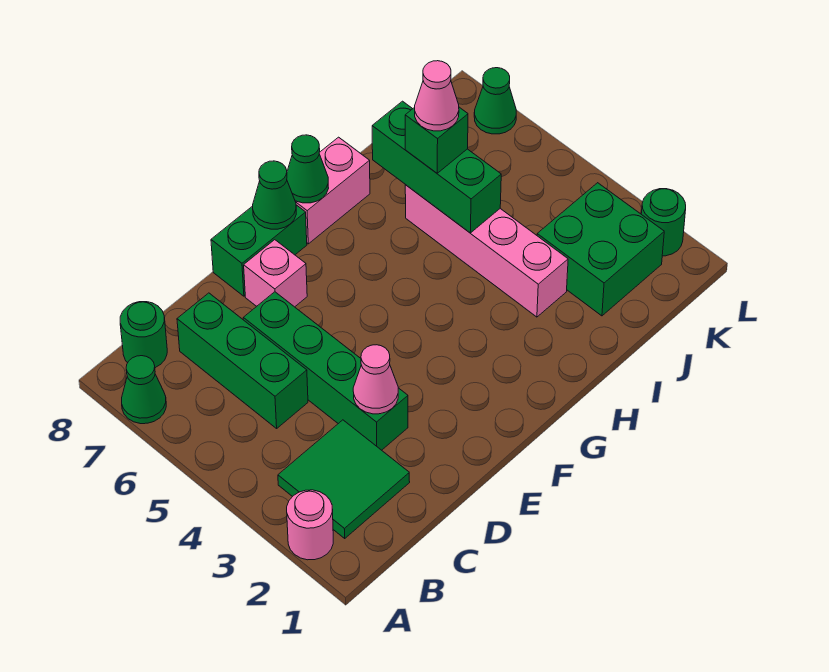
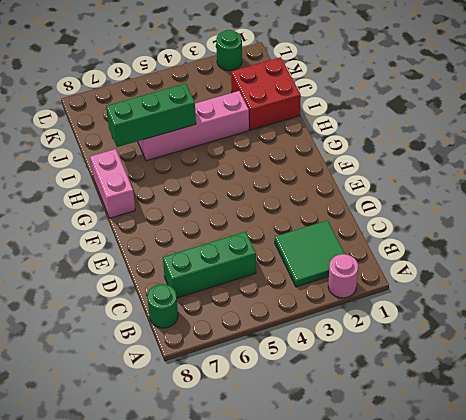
red brick I1:J2 level 1 -> green brick J2:K3 level 1
none -> green cone A7 level 1
none -> green brick D3:D6 level 1
none -> pink brick E7 level 1

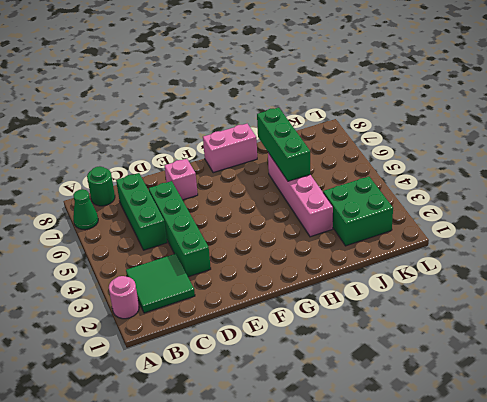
none -> green brick E8:F8 level 1
none -> green round brick L2 level 1
none -> green cone L7 level 1

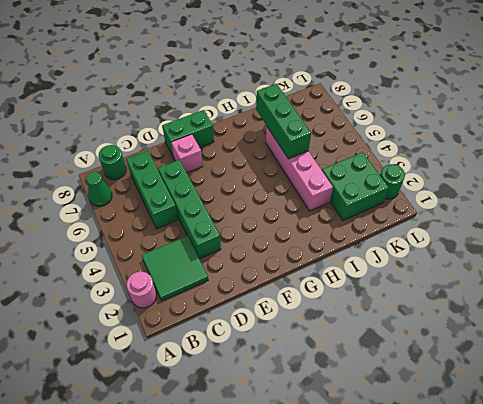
none -> pink brick G8:H8 level 1
none -> green cone L7 level 1
none -> pink cone D3 level 2

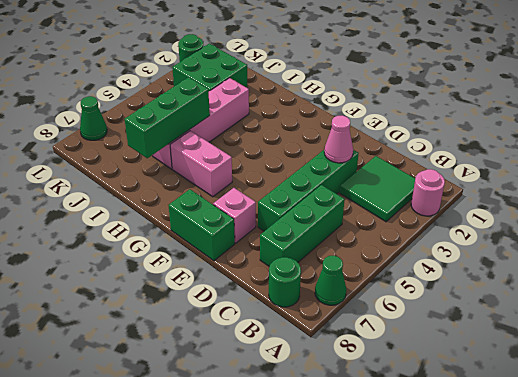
pink brick G6:H6 level 1 -> pink brick G8:H8 level 1
none -> green cone F8 level 2
none -> green cone G8 level 2
none -> green brick I6 level 3

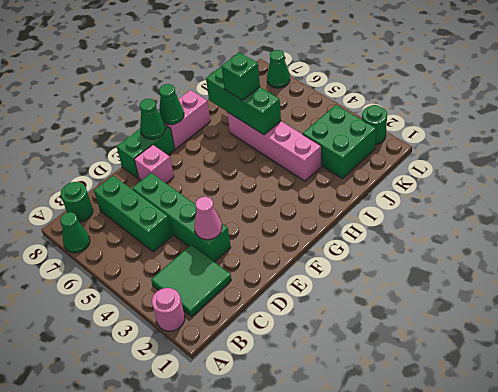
none -> pink cone I6 level 4

